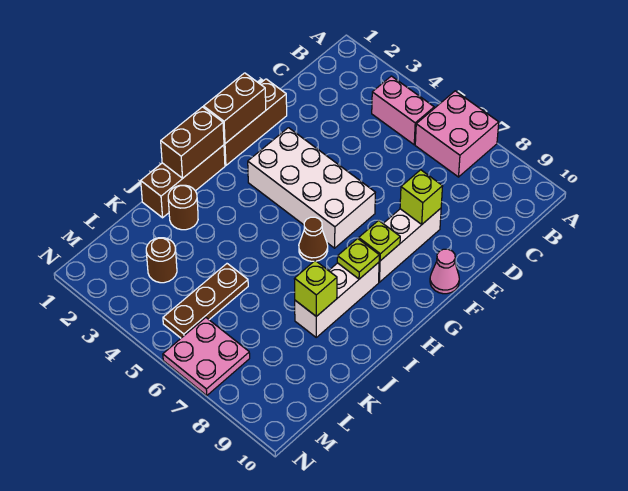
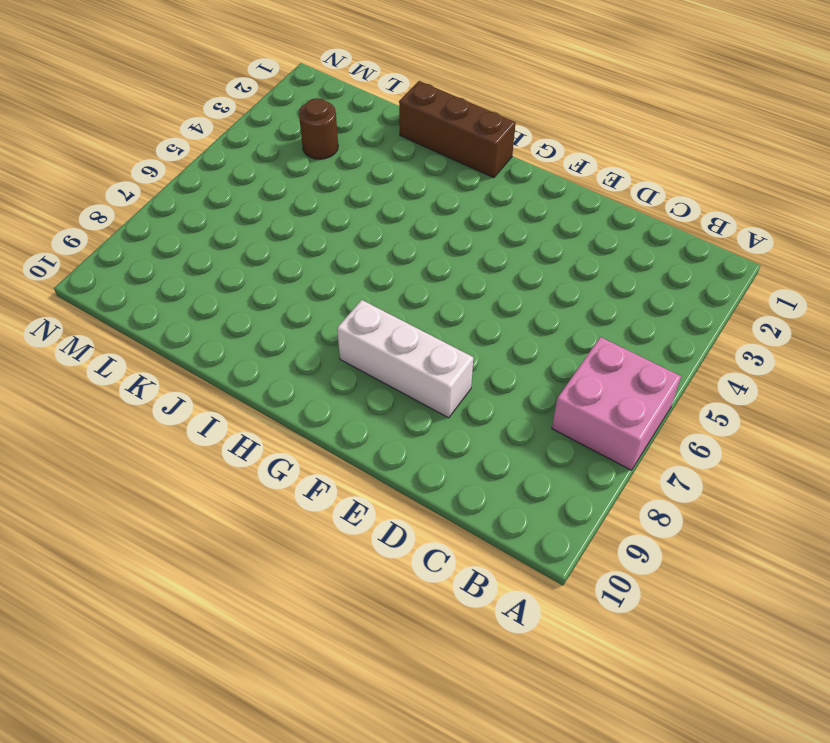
none -> pink brick B4:B5 level 1
none -> brown brick E1:G1 level 1
none -> white brick F3:G6 level 1

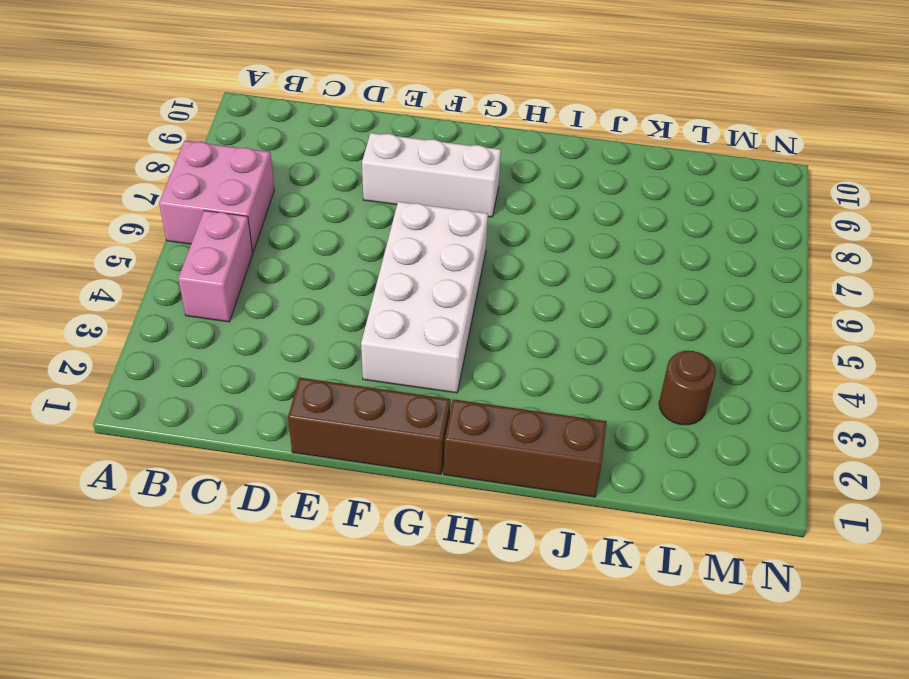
none -> pink cone F10 level 1
none -> brown cone H6 level 1
none -> white brick H8:J8 level 1

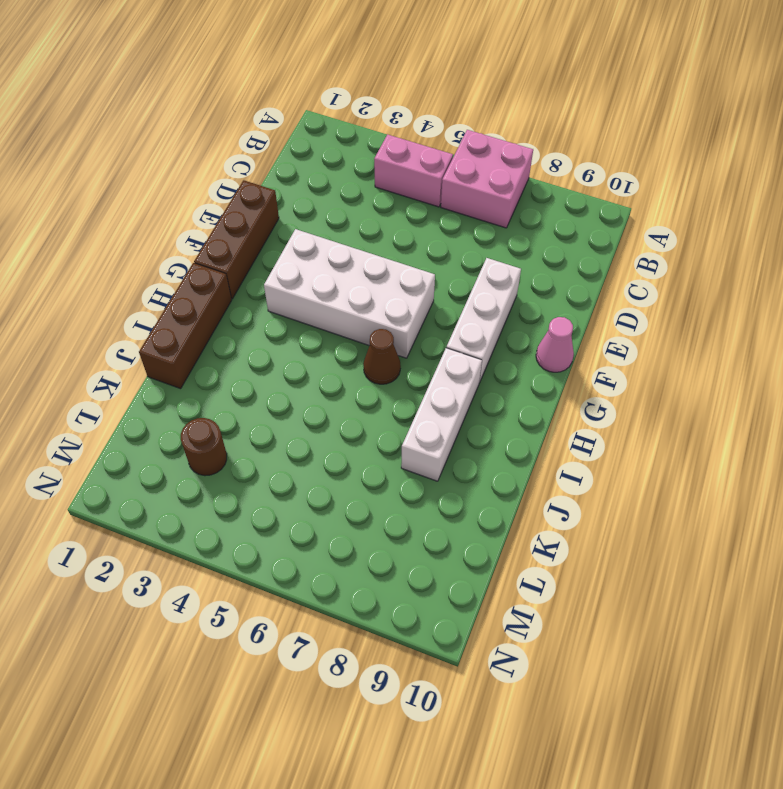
none -> brown round brick J2 level 1
none -> brown plate K5:M5 level 1
none -> pink plate M6:N7 level 1

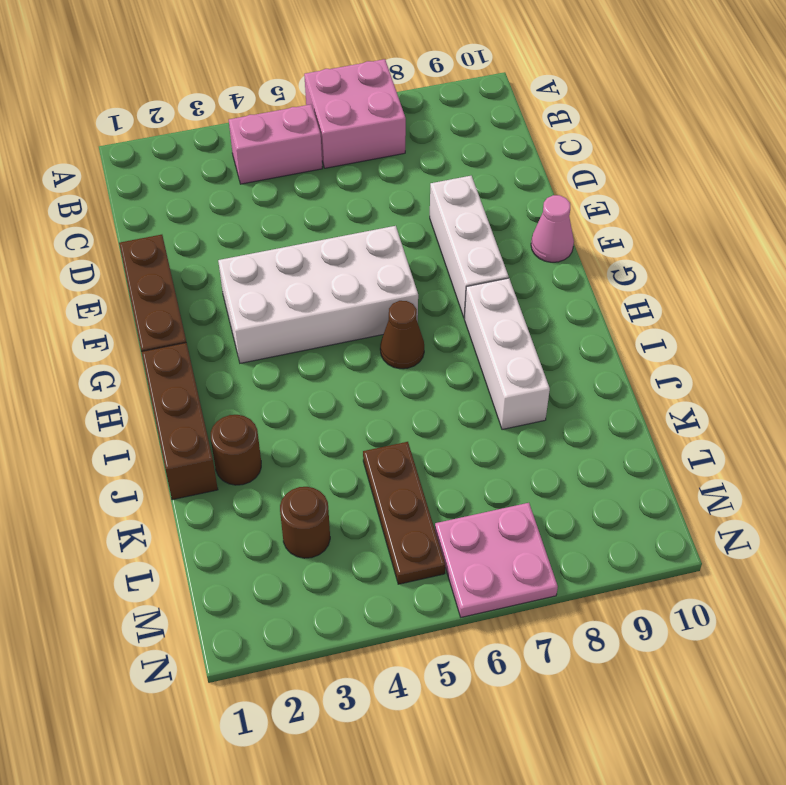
none -> lime brick E8 level 2
none -> brown brick F1:G1 level 2
none -> lime plate G8 level 2

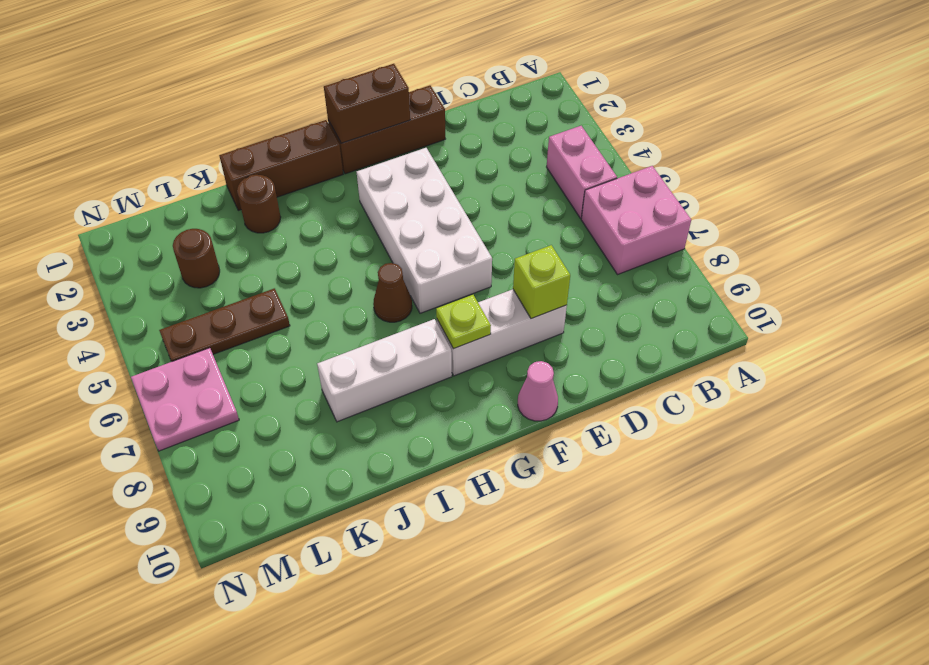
none -> brown brick H1:I1 level 2
none -> lime plate H8 level 2
none -> lime brick J8 level 2

